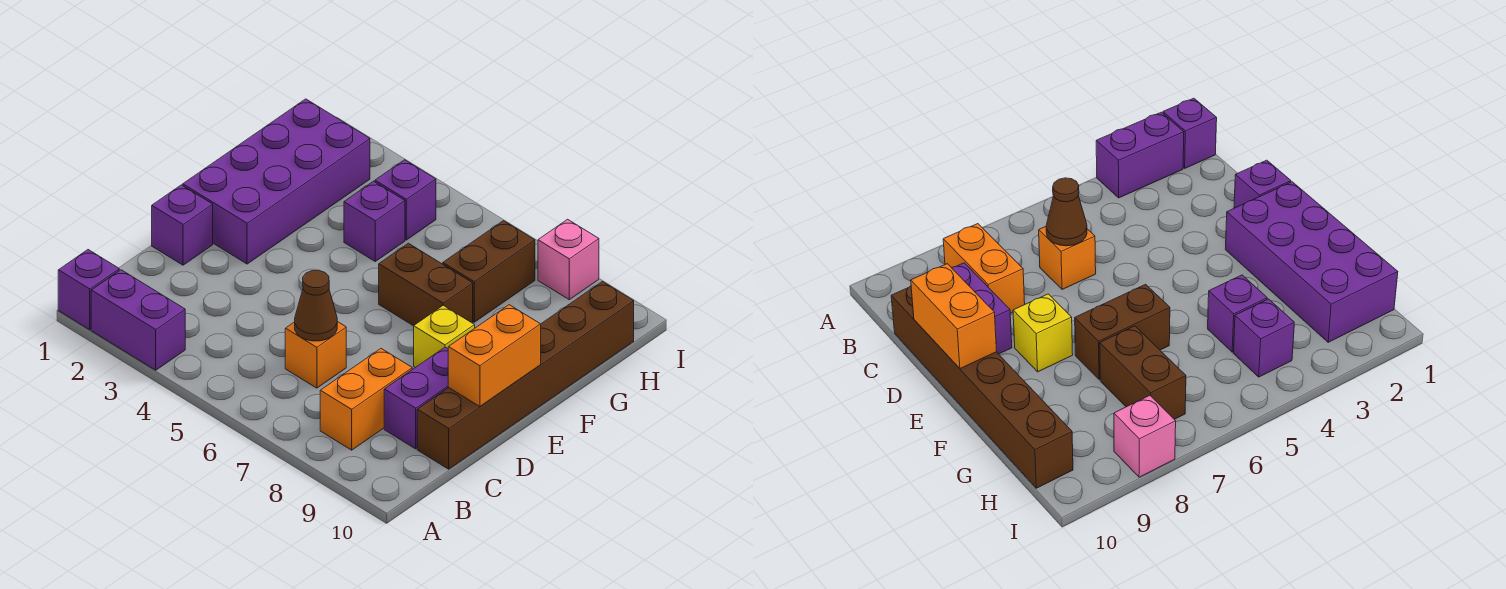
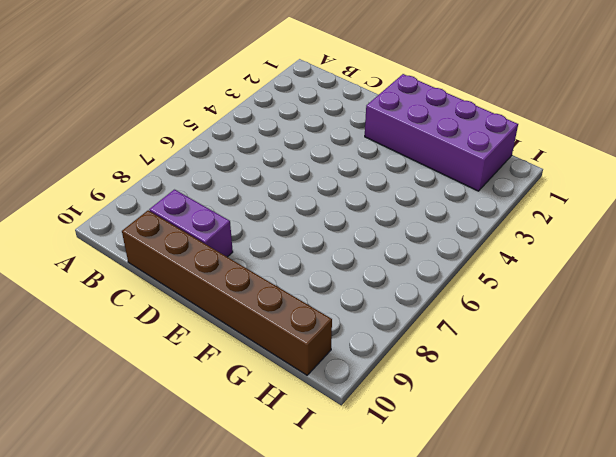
none -> purple brick A1 level 1
none -> purple brick A2:A3 level 1
none -> orange brick B8:C8 level 1

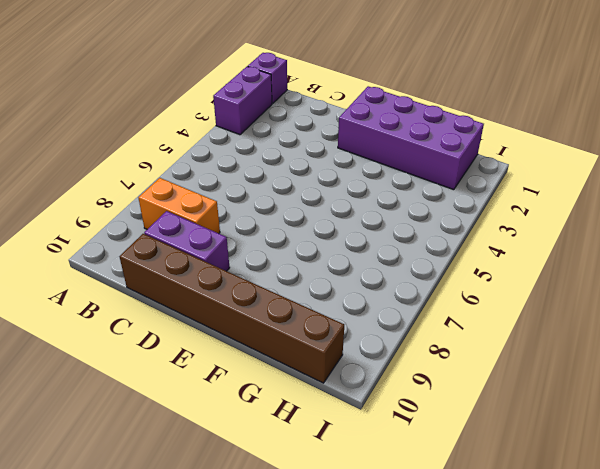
none -> orange brick C6 level 1
none -> purple brick D1 level 1
none -> yellow brick E8 level 1

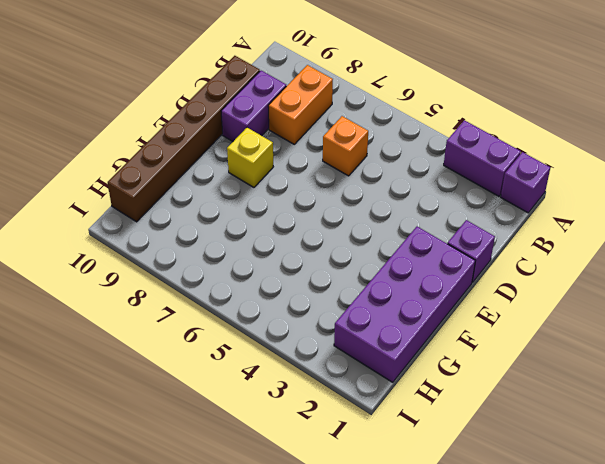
none -> brown brick F6:F7 level 1
none -> purple brick G4 level 1
none -> brown brick G7:H7 level 1

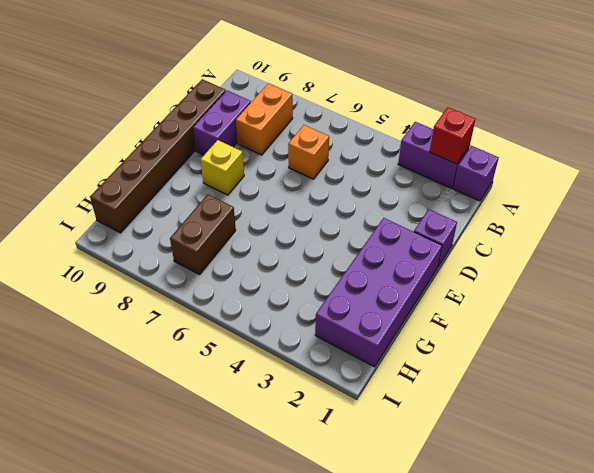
red brick A2 level 2 -> none
none -> brown brick F6:F7 level 1
none -> purple brick G4 level 1
none -> purple brick H4 level 1

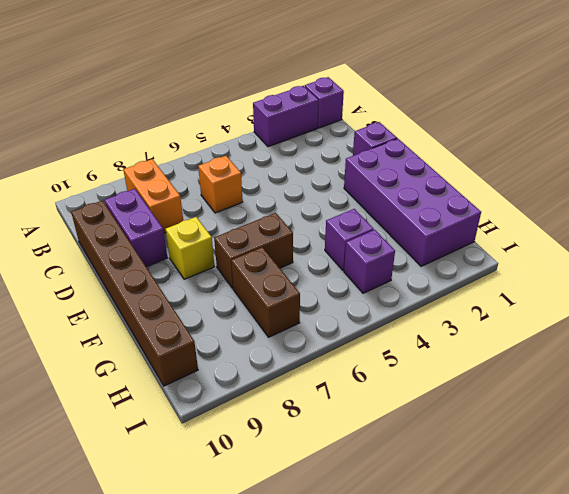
none -> pink brick I8 level 1
none -> brown cone C6 level 2
none -> orange brick D10:E10 level 2

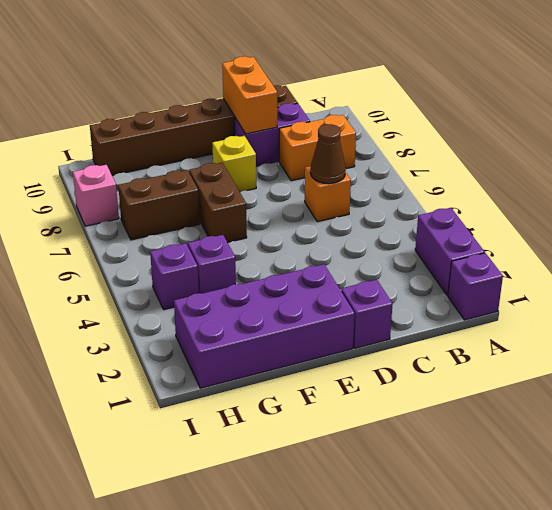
orange brick D9:D10 level 2 -> orange brick D10:E10 level 2

